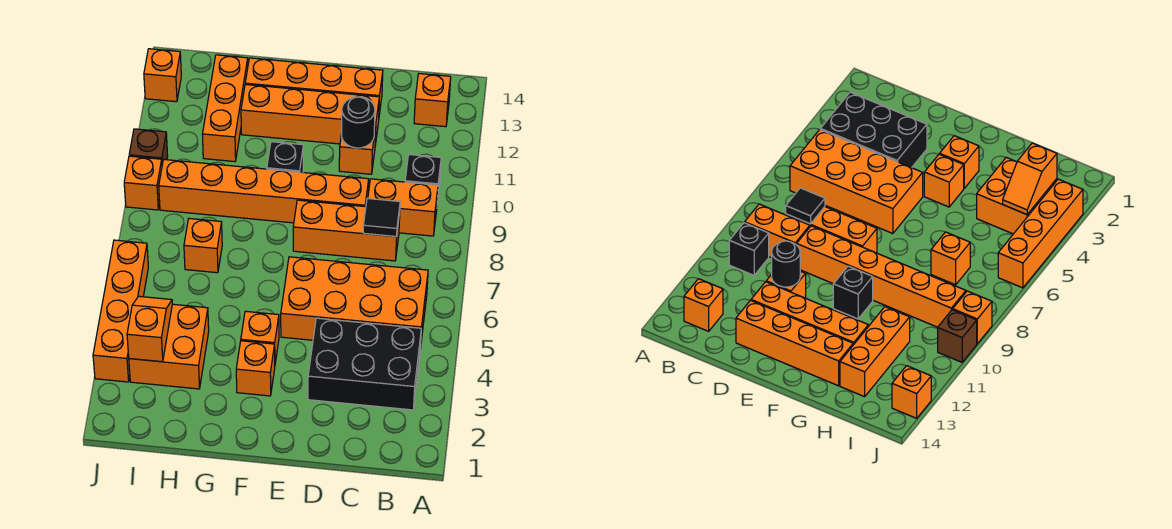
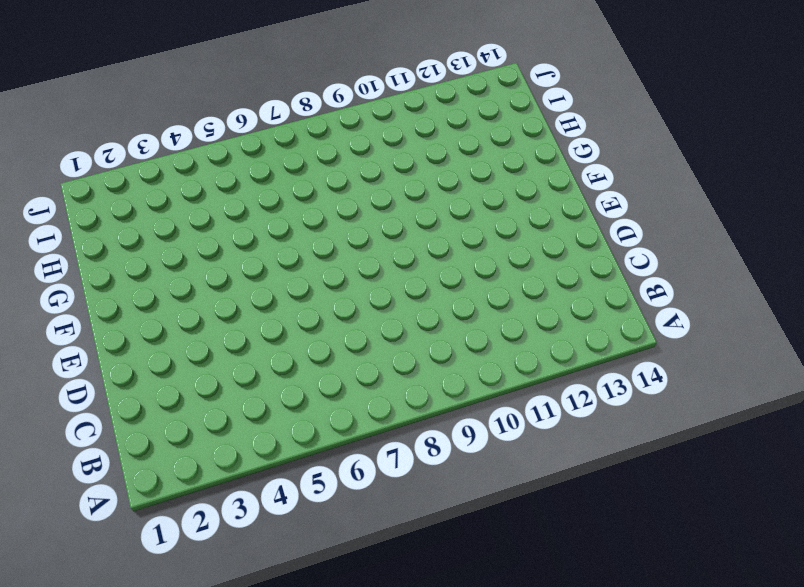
none -> black brick B3:D4 level 1
none -> orange brick B5:E6 level 1
none -> orange brick B9:C9 level 1

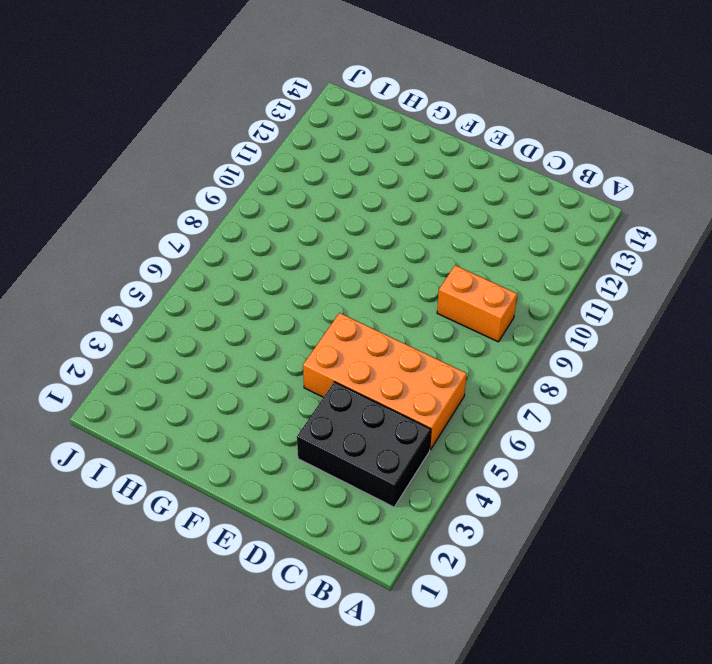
none -> black brick B10 level 1
none -> orange brick B13 level 1
none -> orange brick C8:E8 level 1

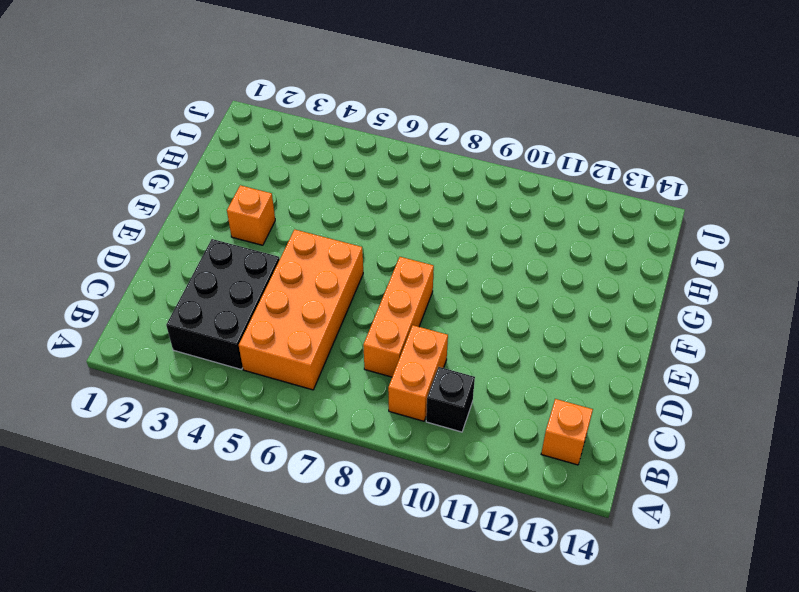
none -> orange brick D9:I9 level 1
none -> orange brick D11 level 1
none -> orange brick D12:G12 level 1

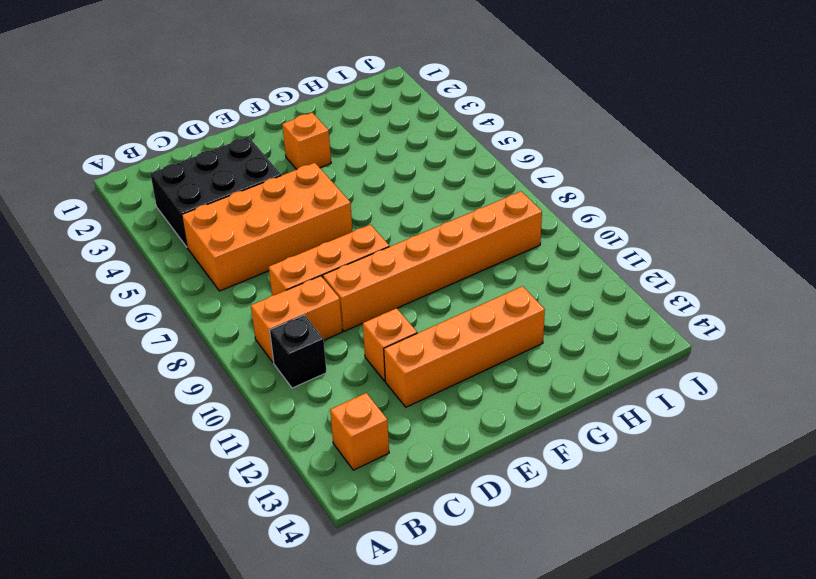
none -> orange brick D13:G13 level 1
none -> orange brick F4 level 1
none -> black brick F10 level 1

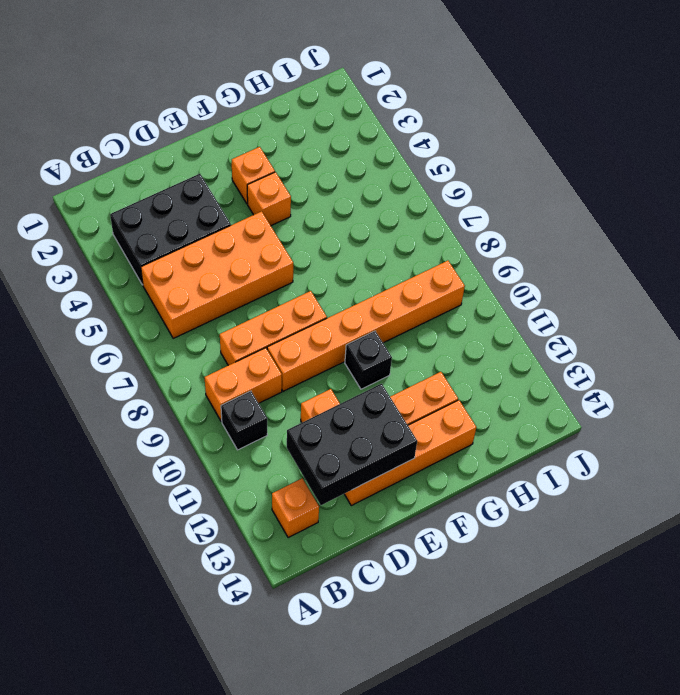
black brick C12:E13 level 2 -> none
none -> orange brick H3:I4 level 1
none -> orange brick H7 level 1
none -> orange brick H11:H13 level 1

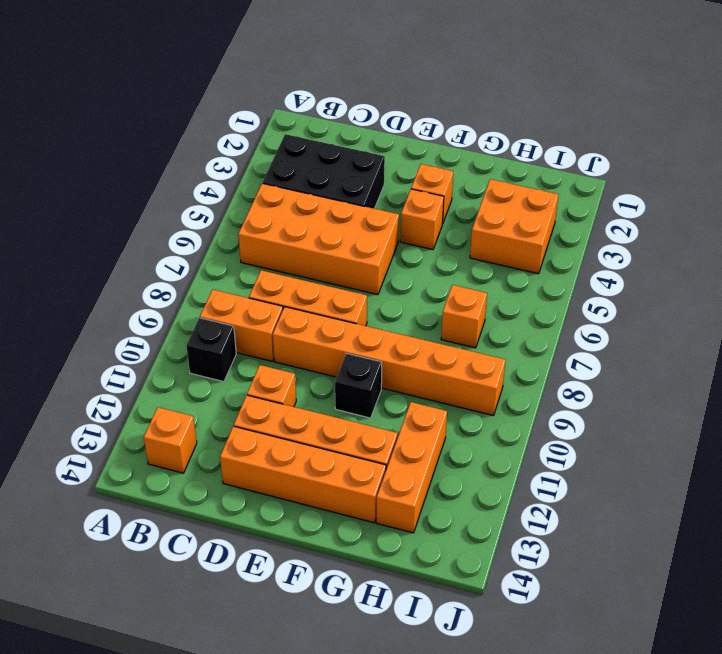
none -> orange brick J3:J6 level 1
none -> orange brick J9 level 1
none -> brown brick J10 level 1

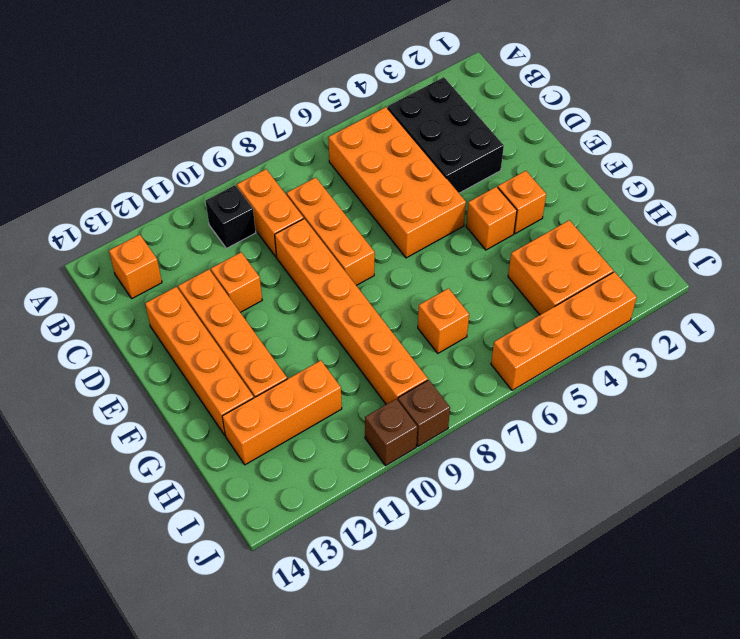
brown brick J9 level 1 -> orange brick J9 level 1
none -> black brick F10 level 1
none -> orange brick J13 level 1
none -> black tile C8 level 2

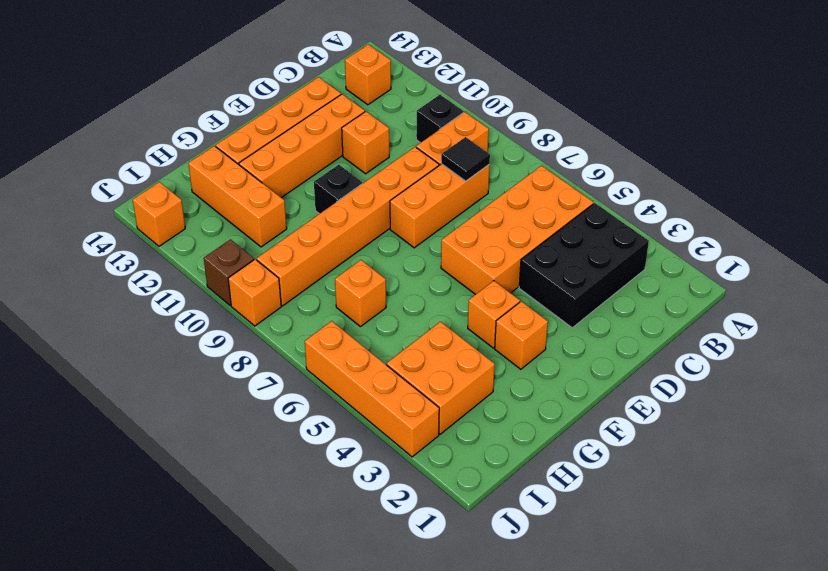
none -> black round brick D11 level 2
none -> orange slope I3:I4 level 2 top 3

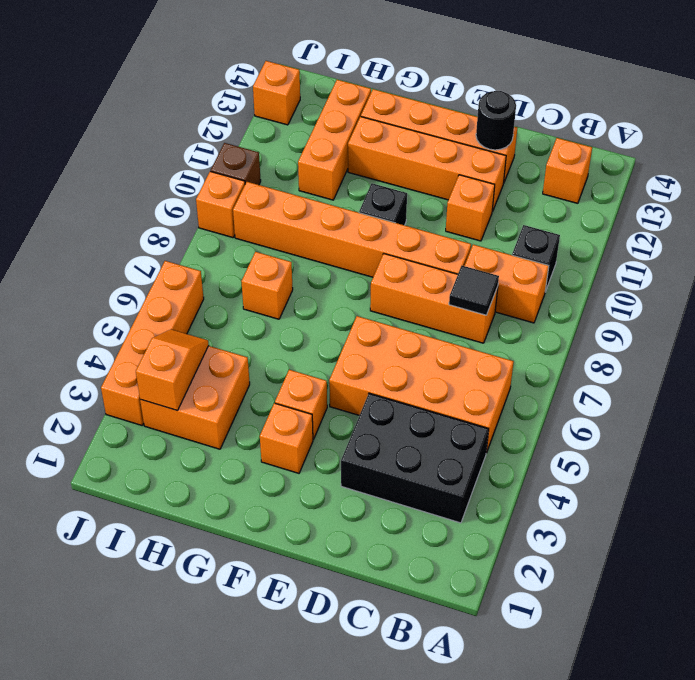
black round brick D13 level 2 -> black round brick D11 level 2

